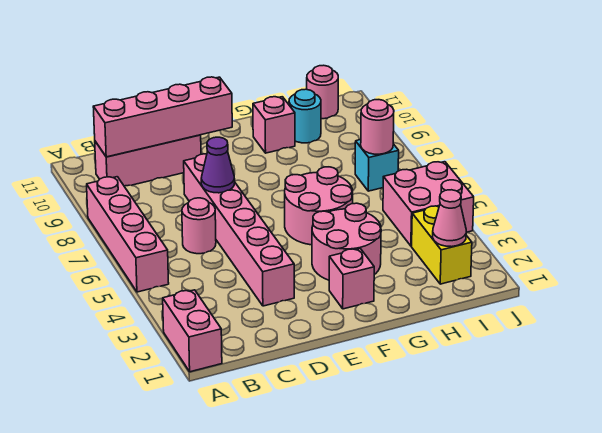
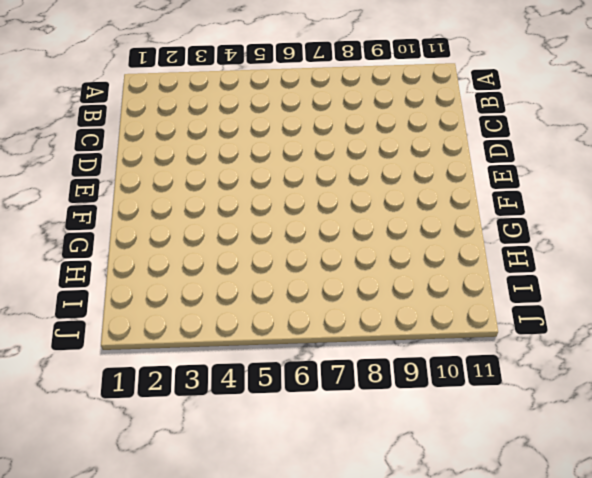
none -> pink brick A1:A2 level 1
none -> pink brick A5:A8 level 1
none -> pink brick B10:D10 level 1

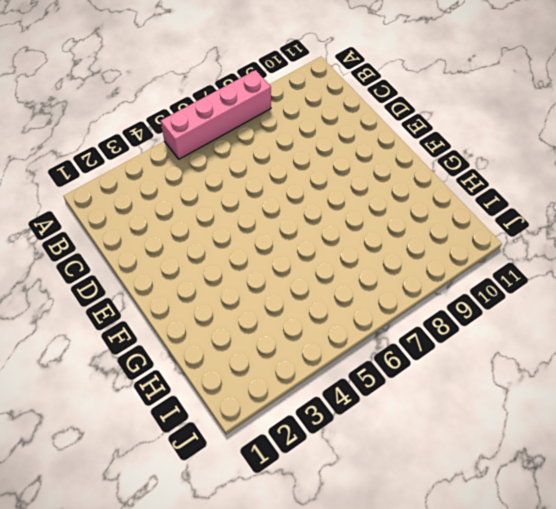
none -> pink brick A1:A2 level 1
none -> pink brick B10:D10 level 1
none -> pink round brick C6 level 1

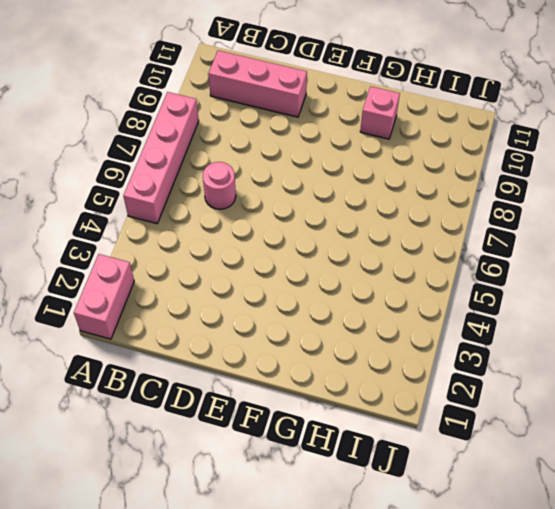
none -> pink brick D3:D8 level 1
none -> pink brick F2 level 1
none -> pink round brick F3:G4 level 1

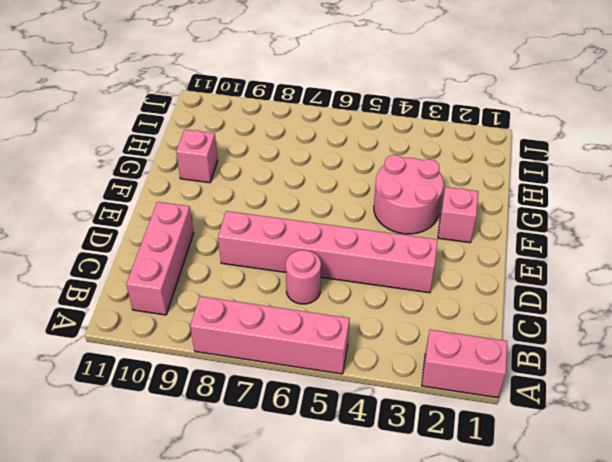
none -> pink round brick F5:G6 level 1
none -> cyan round brick H10 level 1
none -> yellow brick I2:I3 level 1

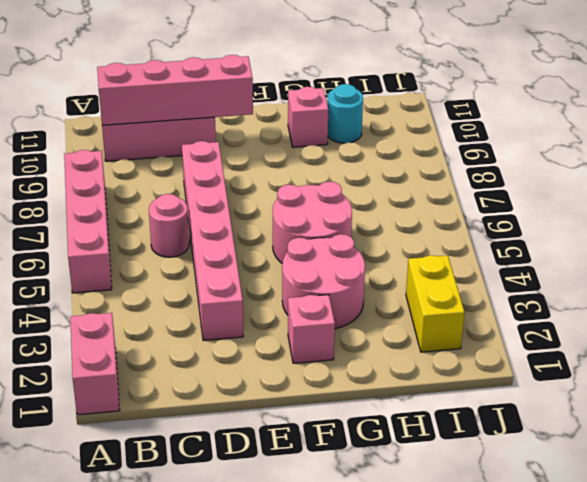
none -> pink brick I4:J5 level 1
none -> cyan brick I7 level 1
none -> pink round brick I11 level 1

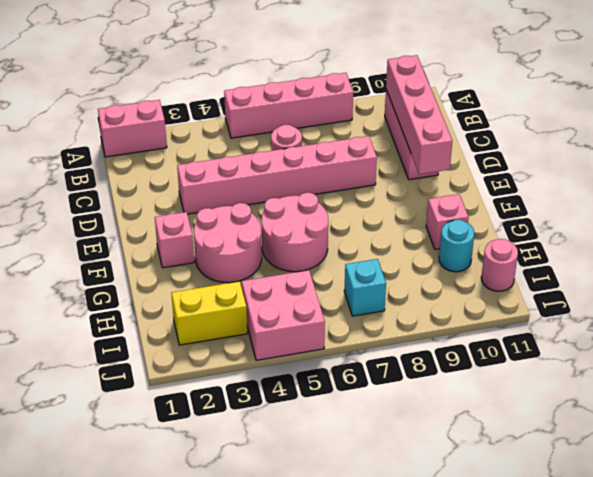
none -> purple cone D7 level 2
none -> pink cone I2 level 2
none -> pink round brick I7 level 2

